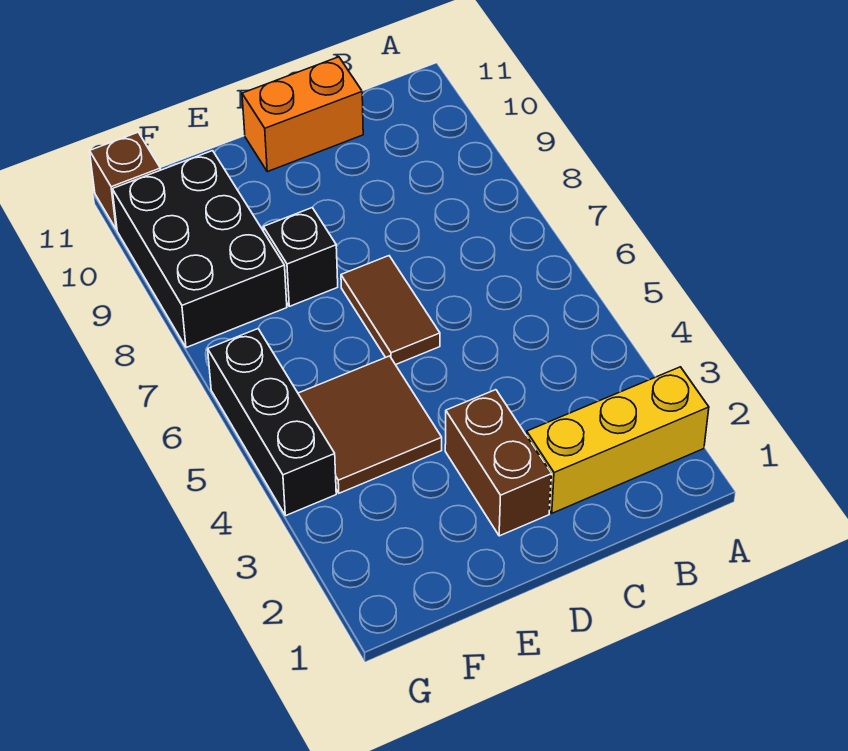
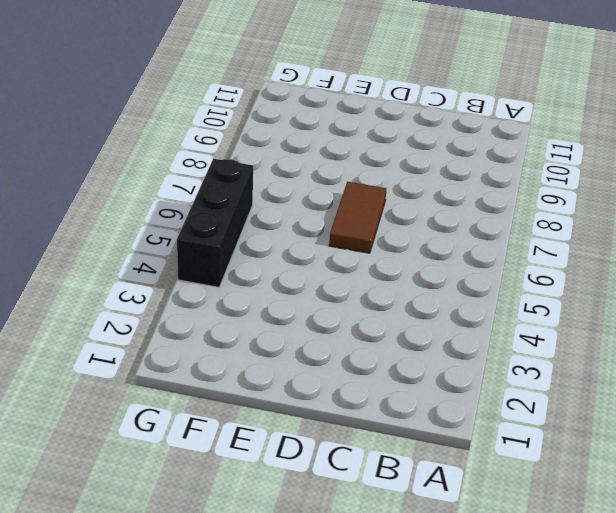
none -> yellow brick A2:C2 level 1
none -> orange brick C11:D11 level 1

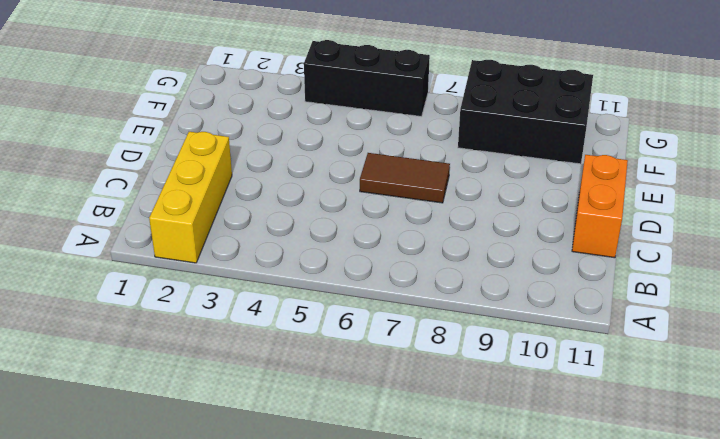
none -> brown brick D2:D3 level 1
none -> brown tile E4:F5 level 1

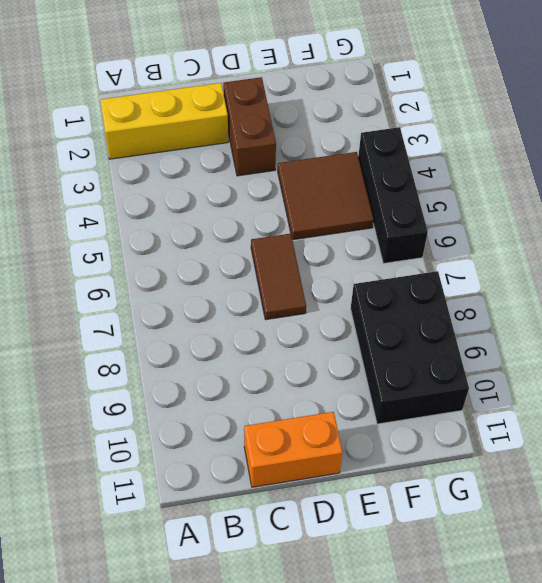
none -> black brick E8 level 1
none -> brown brick G11 level 1

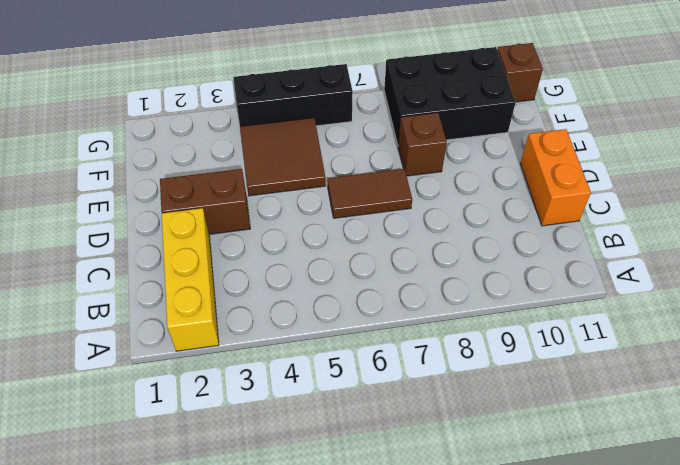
brown brick E8 level 1 -> black brick E8 level 1

